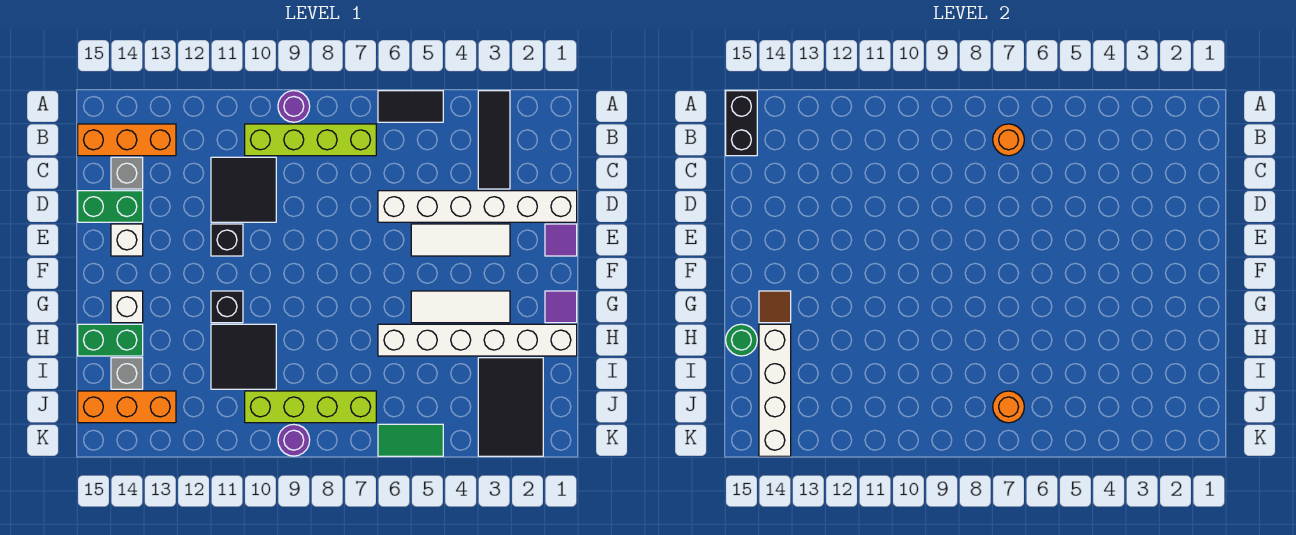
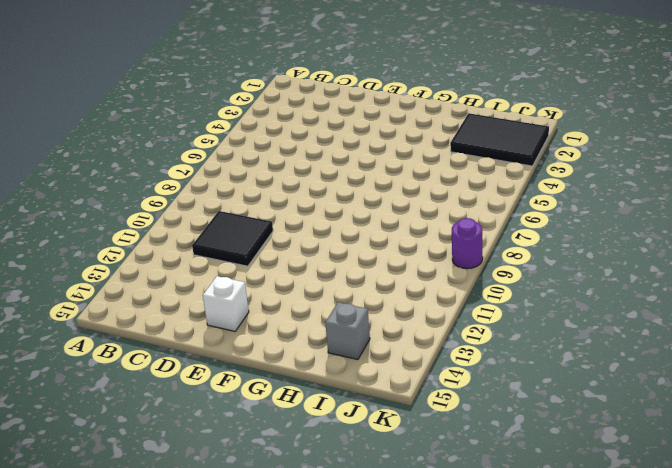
none -> black tile A3:C3 level 1
none -> black tile A5:A6 level 1
none -> purple round brick A9 level 1
none -> lime brick B7:B10 level 1

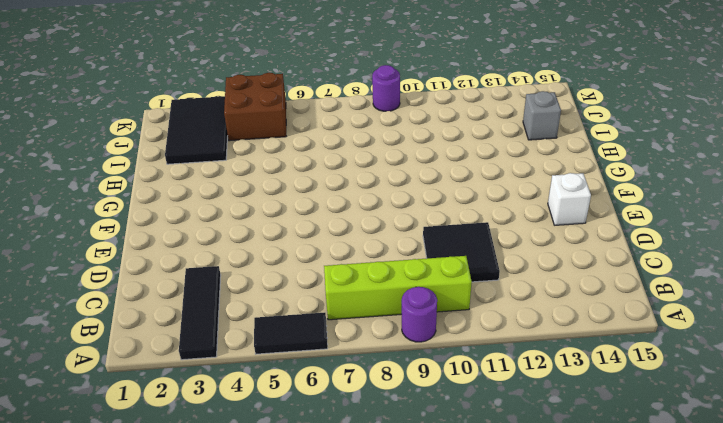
brown brick J4:K5 level 1 -> green tile K5:K6 level 1
none -> orange brick B13:B15 level 1
none -> grey brick C14 level 1
none -> white brick D1:D6 level 1
none -> green brick D14:D15 level 1

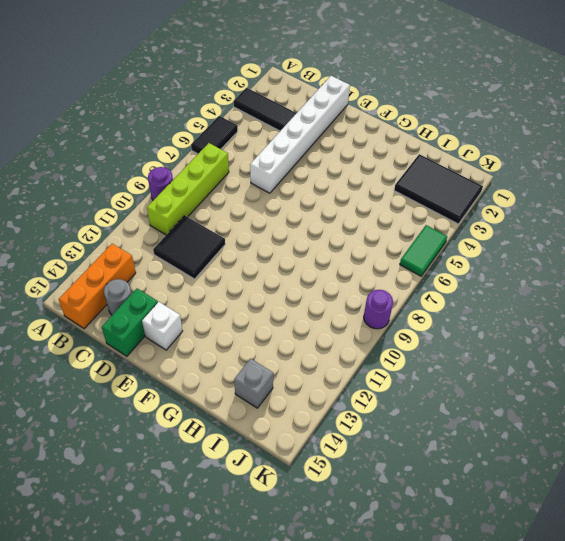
grey round brick C14 level 1 -> grey brick C14 level 1
none -> purple tile E1 level 1
none -> white tile E3:E5 level 1
none -> black brick E11 level 1
none -> purple tile G1 level 1

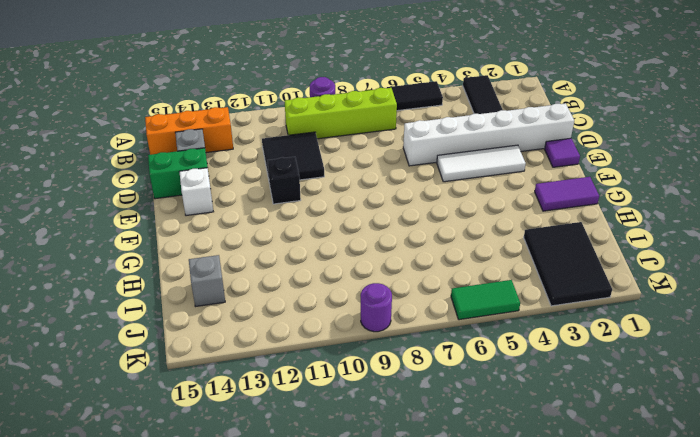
purple tile G1:G2 level 1 -> purple tile G1 level 1
none -> white tile G3:G5 level 1
none -> black brick G11 level 1
none -> white brick G14 level 1
none -> white brick H1:H6 level 1

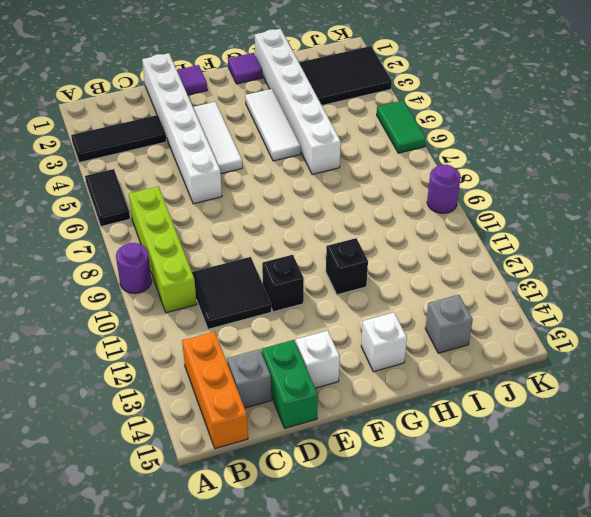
none -> black tile H10:I11 level 1
none -> green brick H14:H15 level 1
none -> lime brick J7:J10 level 1
none -> orange brick J13:J15 level 1

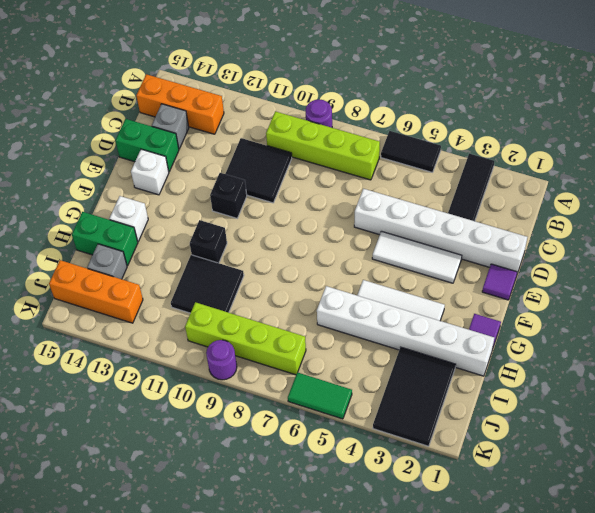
none -> black brick A15:B15 level 2
none -> orange round brick B7 level 2
none -> brown tile G14 level 2
none -> white brick H14:K14 level 2

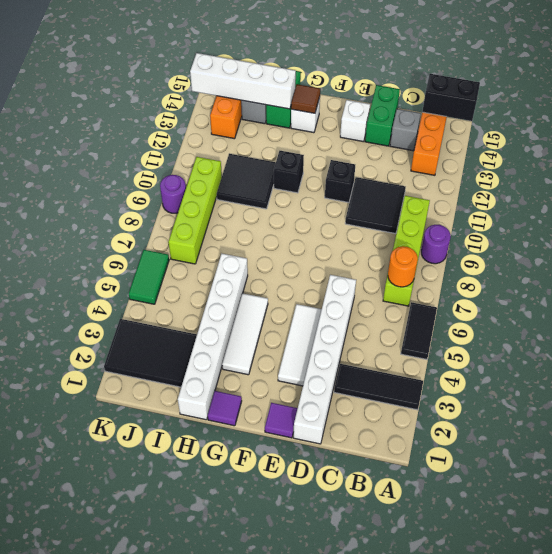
none -> green round brick H15 level 2
none -> orange round brick J7 level 2

